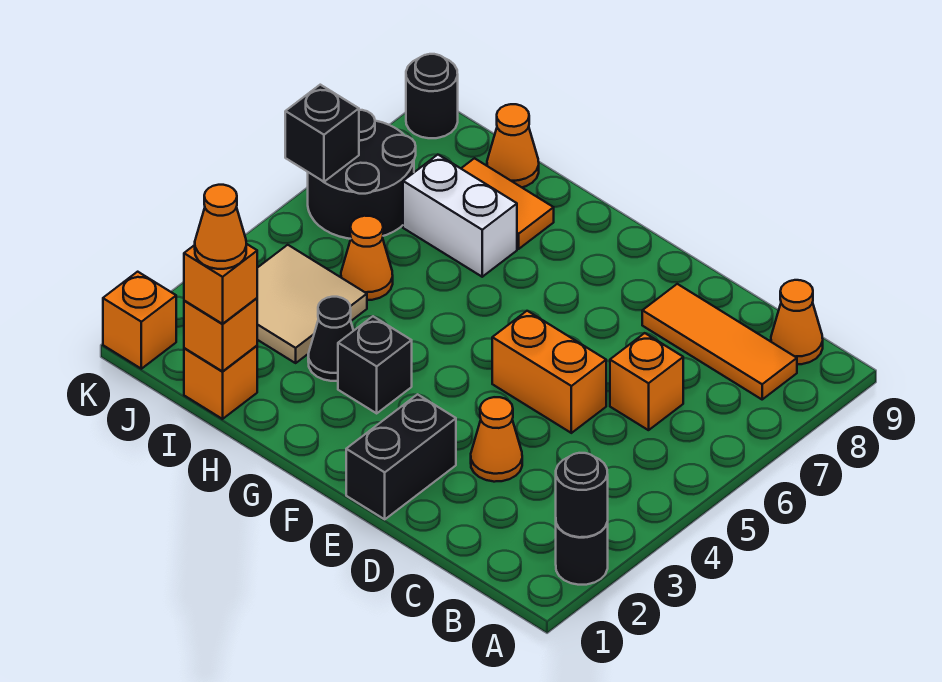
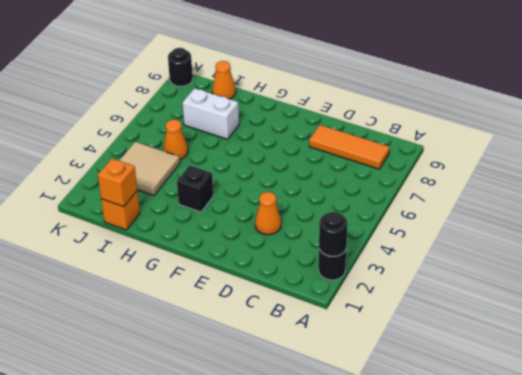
none -> orange cone B9 level 1
none -> orange brick C6 level 1
none -> orange brick D5:E5 level 1

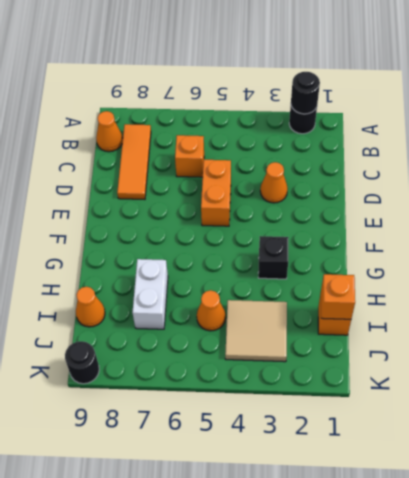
none -> black brick E1:E2 level 1
none -> black cone H3 level 1
none -> orange tile H8:I8 level 1

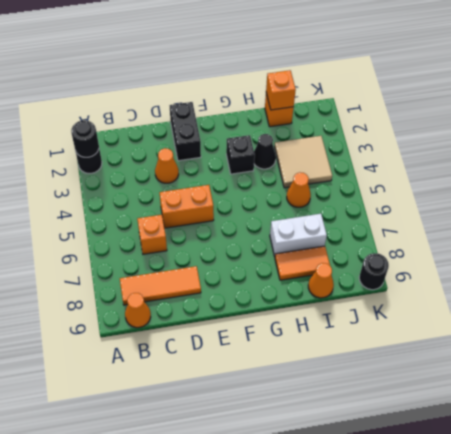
none -> black round brick J6:K7 level 1
none -> orange brick K1 level 1
none -> black brick K6 level 2

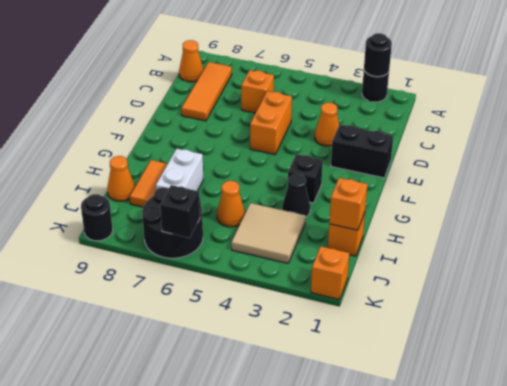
none -> orange brick I1 level 3
none -> orange cone I1 level 4

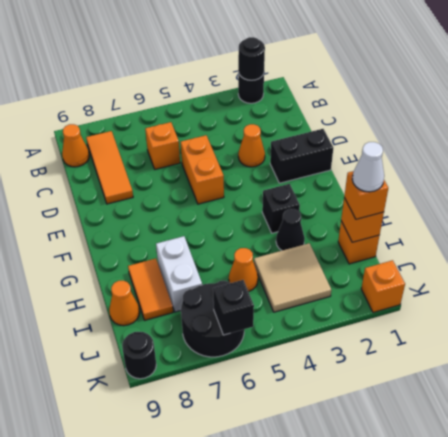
white cone I1 level 4 -> orange cone I1 level 4

